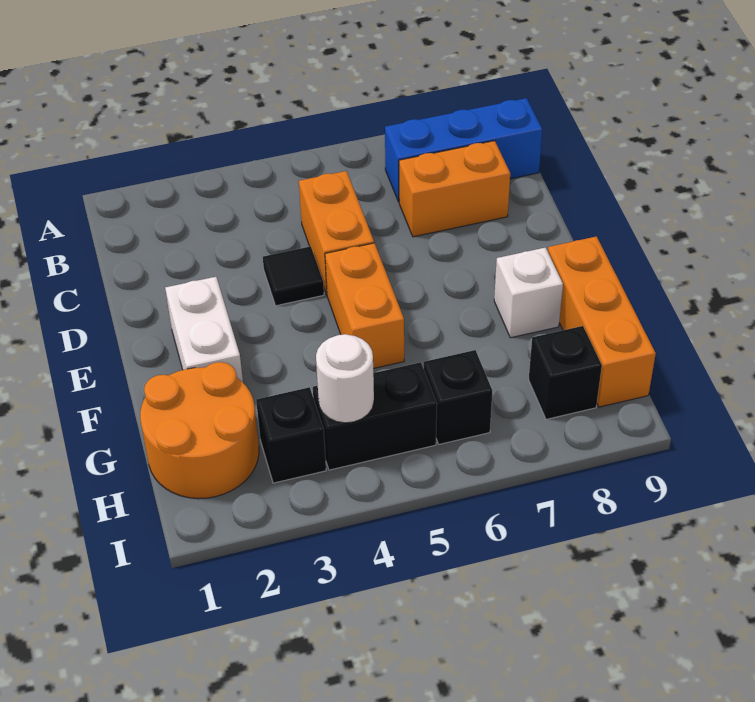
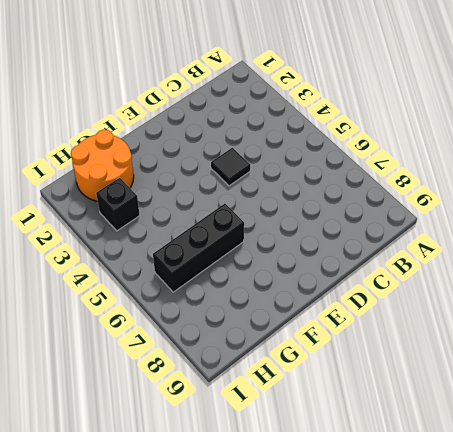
black brick F6:H6 level 1 -> black brick H6 level 1
none -> blue brick B7:B9 level 1
none -> orange brick C5:D5 level 1
none -> orange brick C7:C8 level 1

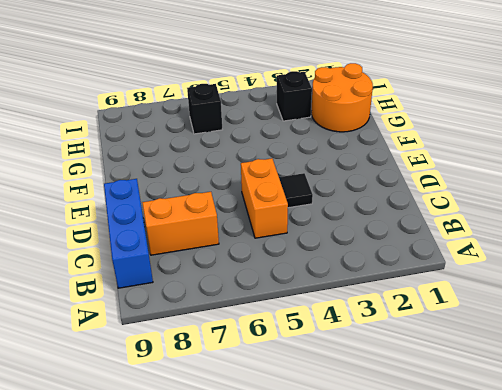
blue brick B9:D9 level 1 -> blue brick B7:B9 level 1
none -> white brick E2:F2 level 1
none -> orange brick E5:F5 level 1
none -> white brick F8 level 1

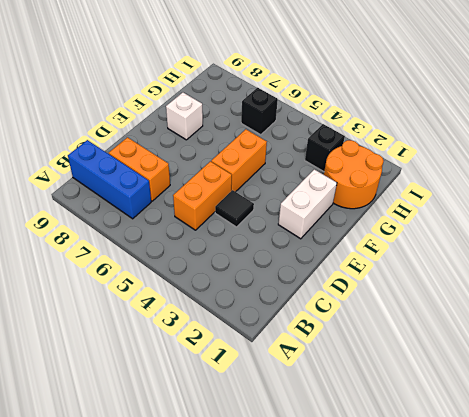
none -> orange brick F9:H9 level 1
none -> black brick H4:H5 level 1
none -> black brick H8 level 1

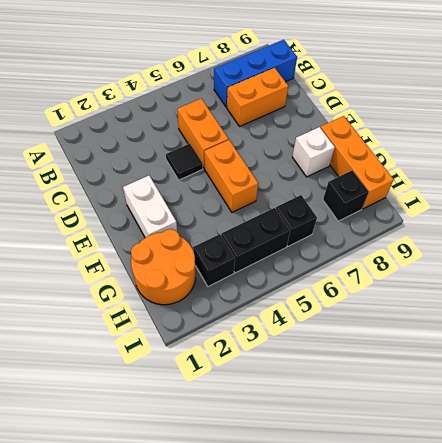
none -> white round brick H4 level 2

